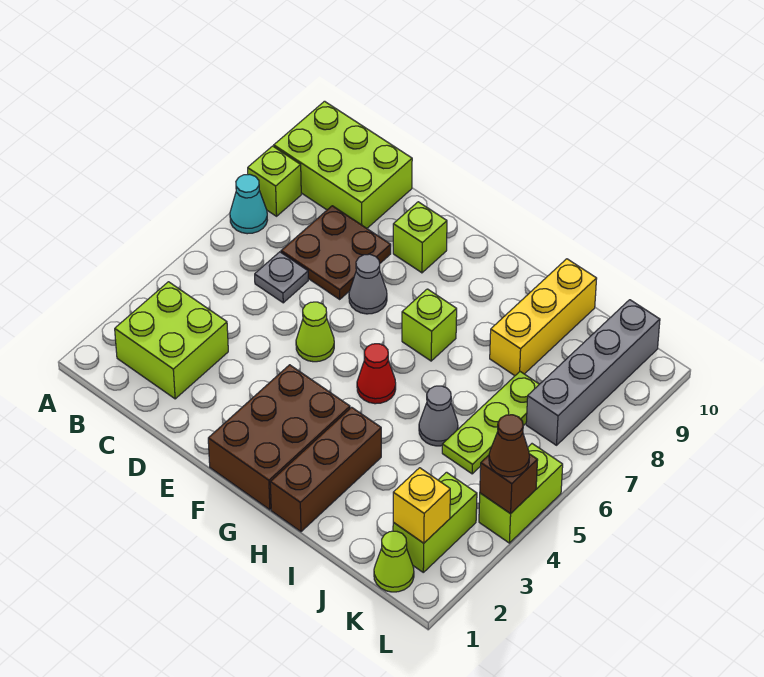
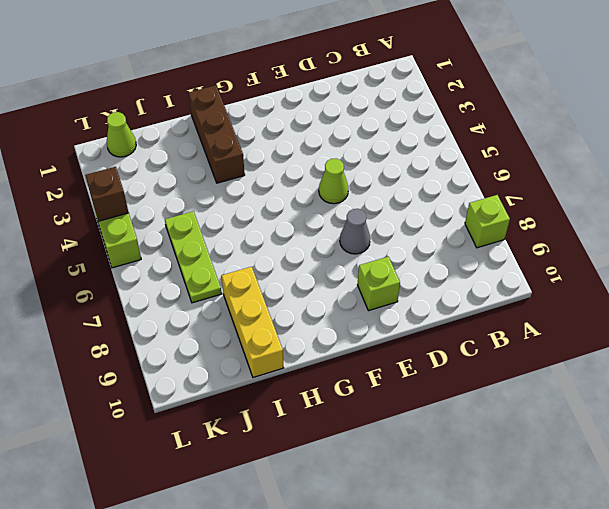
none -> cyan cone A7 level 1
none -> lime brick A9:C10 level 1
none -> lime brick B2:C3 level 1

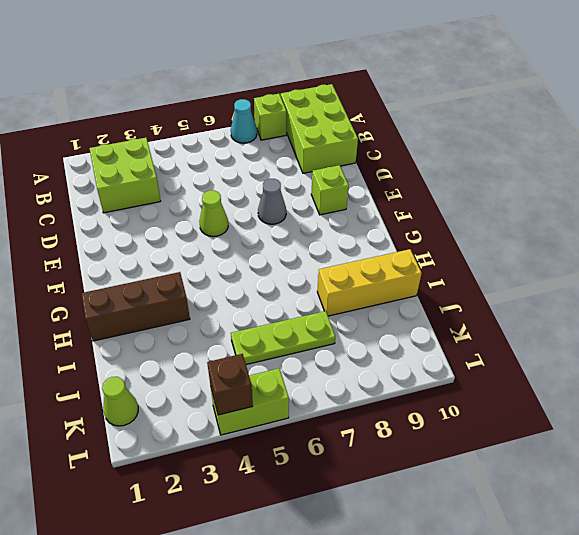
none -> grey plate C6 level 1
none -> brown plate C7:D8 level 1
none -> brown brick F1:G3 level 1

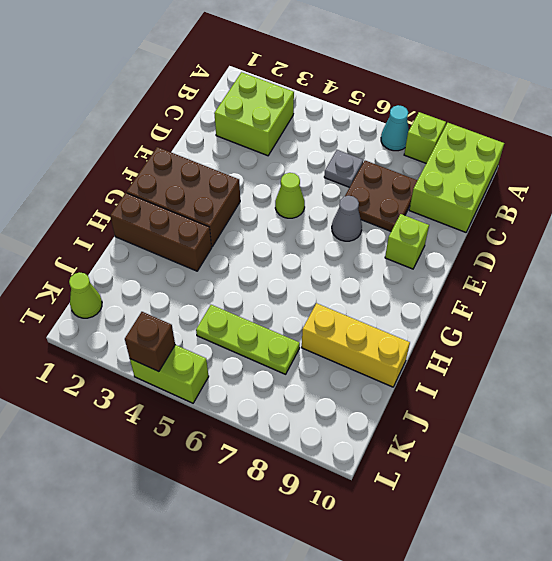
none -> red cone G5 level 1
none -> lime brick G7 level 1
none -> grey cone I5 level 1

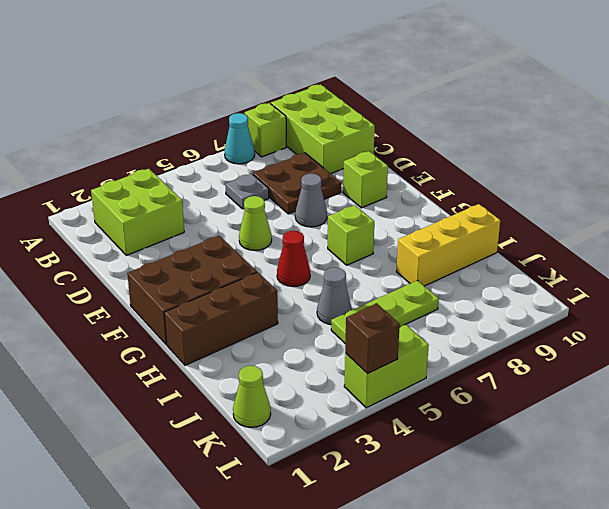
none -> lime brick K2:K3 level 1
none -> grey brick K7:K10 level 1
none -> yellow brick K2 level 2

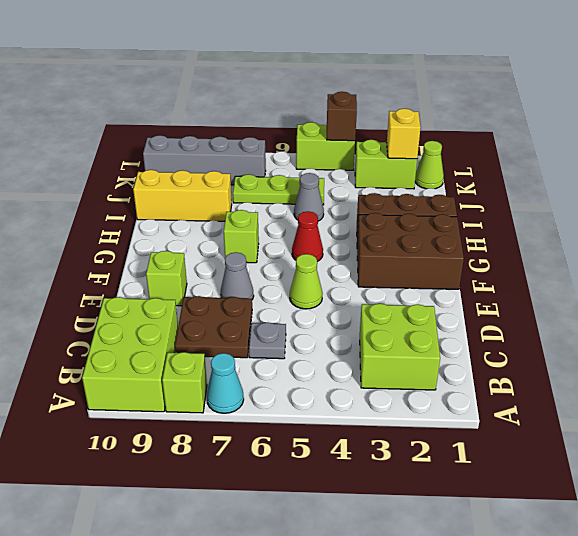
none -> brown cone L4 level 3

